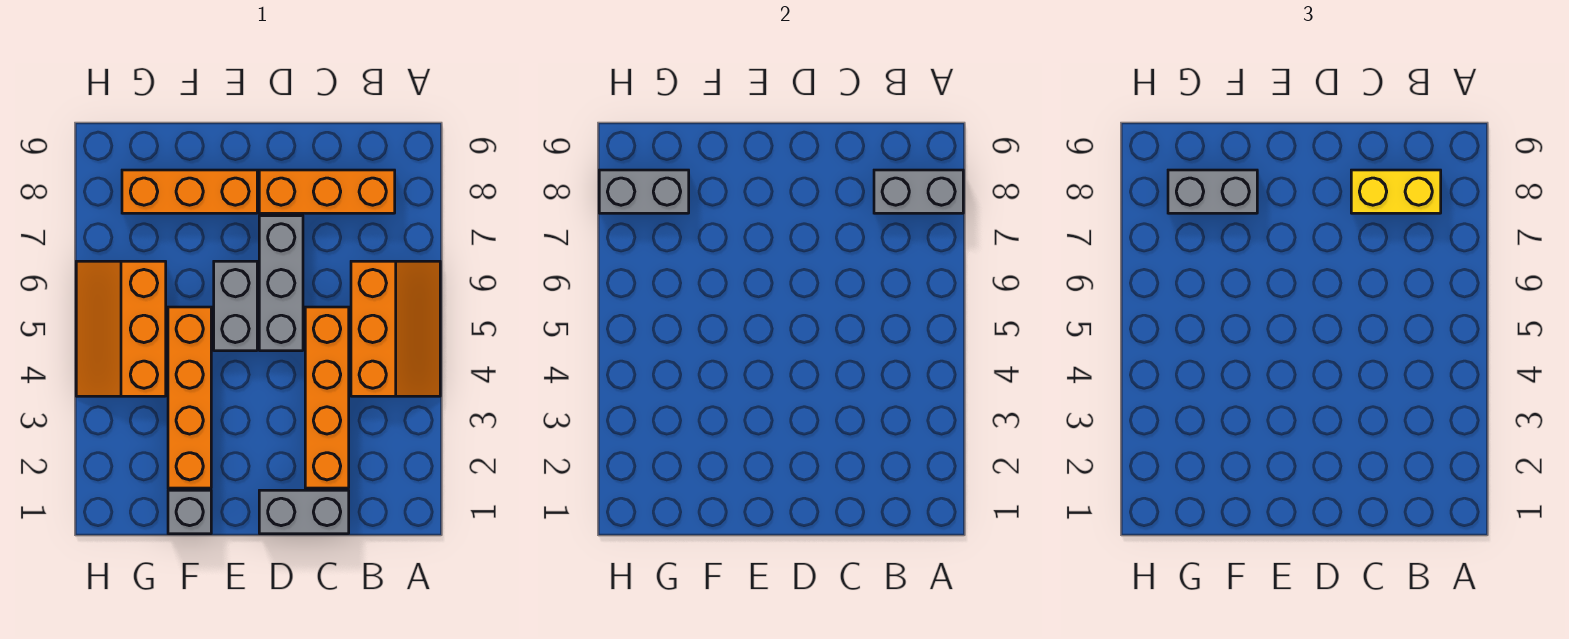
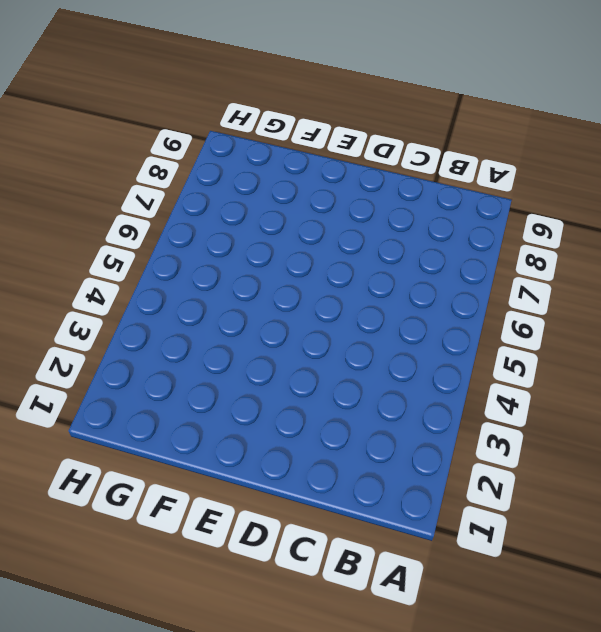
none -> orange slope A4:B6 level 1 top B
none -> orange brick B8:D8 level 1
none -> grey brick C1:D1 level 1

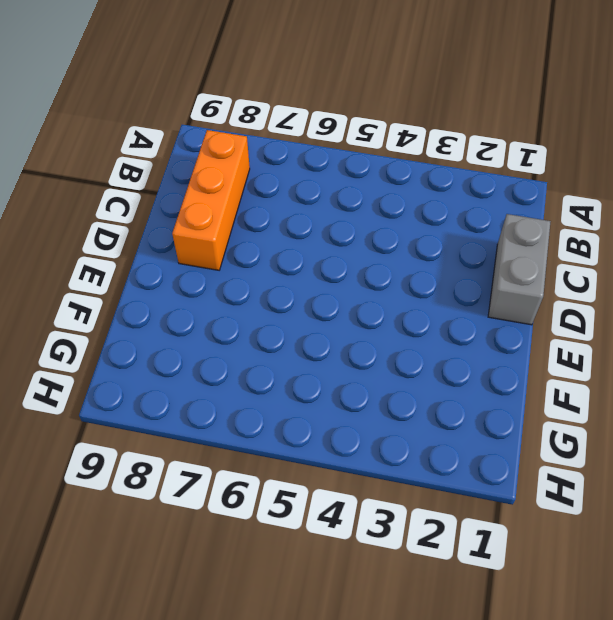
none -> orange slope A4:B6 level 1 top B
none -> orange brick C2:C5 level 1
none -> grey brick D5:D7 level 1

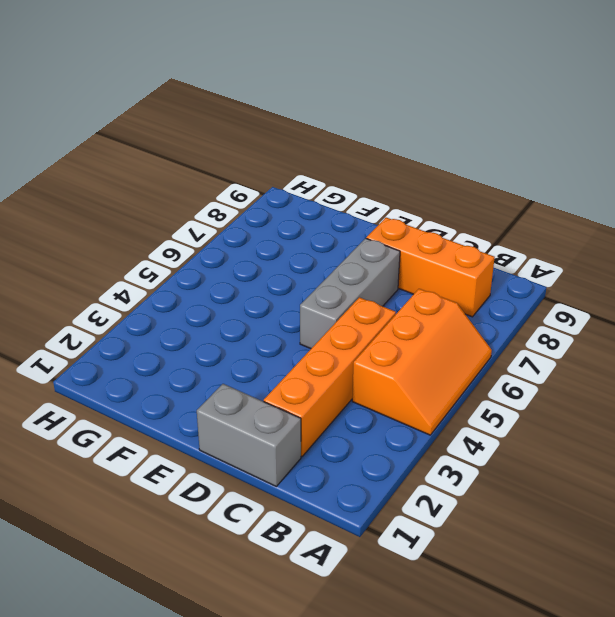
none -> grey brick E5:E6 level 1
none -> orange brick E8:G8 level 1
none -> grey brick F1 level 1

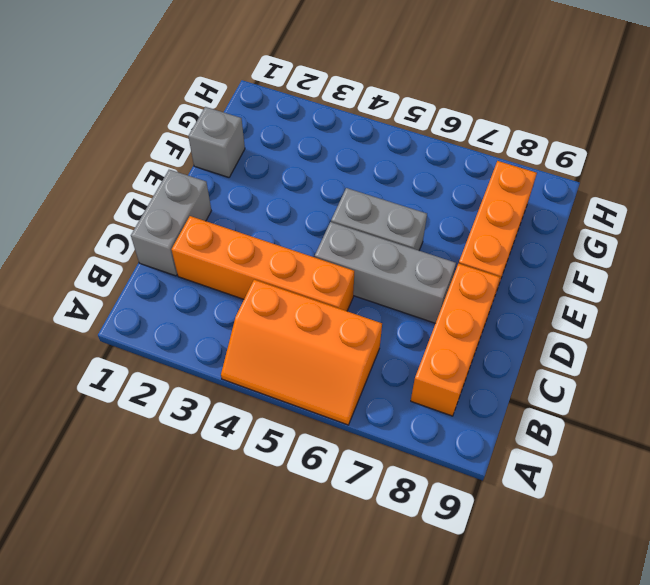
none -> orange brick F2:F5 level 1
none -> orange slope G4:H6 level 1 top G
none -> grey brick A8:B8 level 2

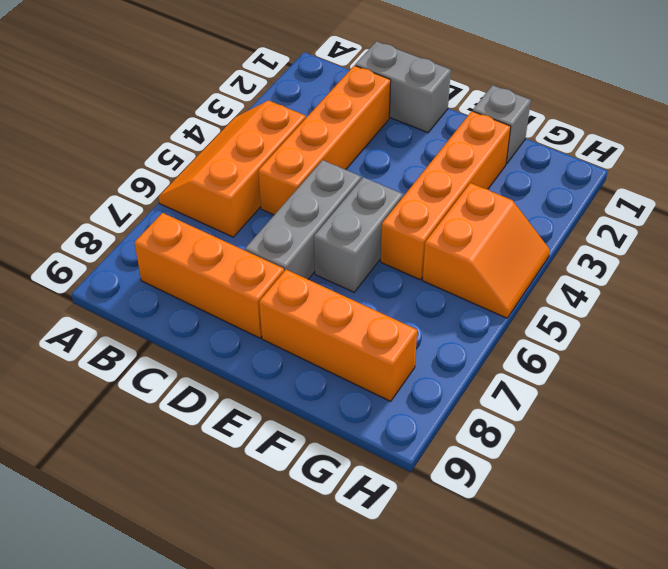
orange slope G4:H5 level 1 top G -> orange slope G4:H6 level 1 top G
none -> grey brick A8:B8 level 2
none -> grey brick G8:H8 level 2
none -> yellow brick B8:C8 level 3

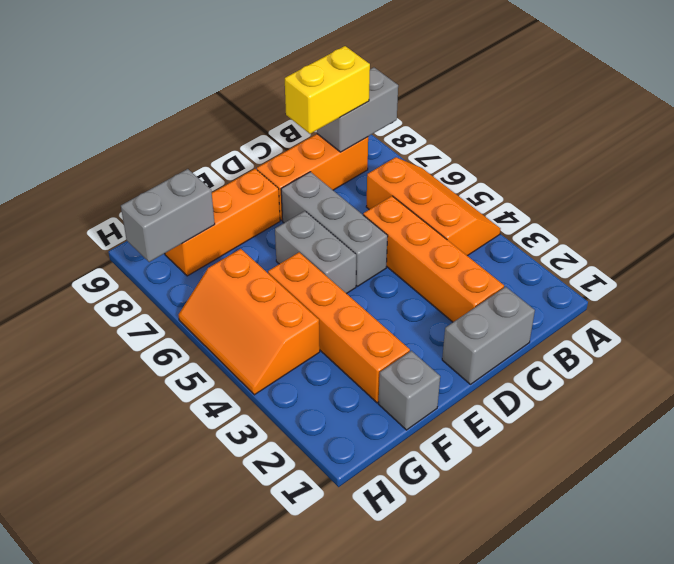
none -> grey brick F8:G8 level 3

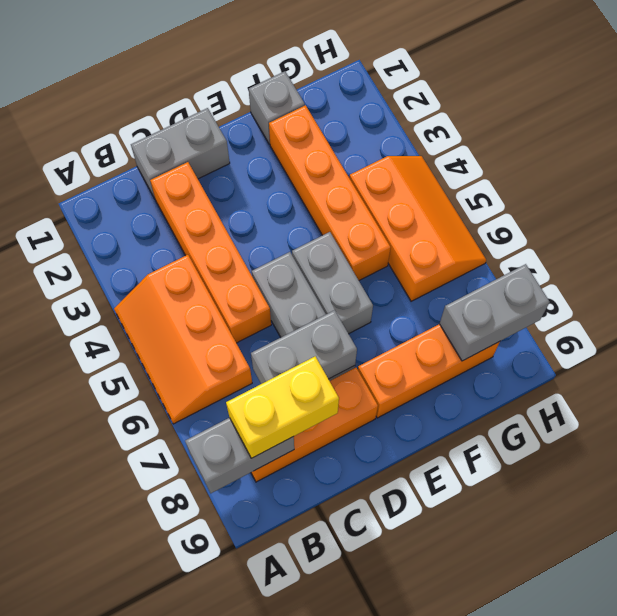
grey brick C7:D7 level 2 -> grey brick F8:G8 level 3

